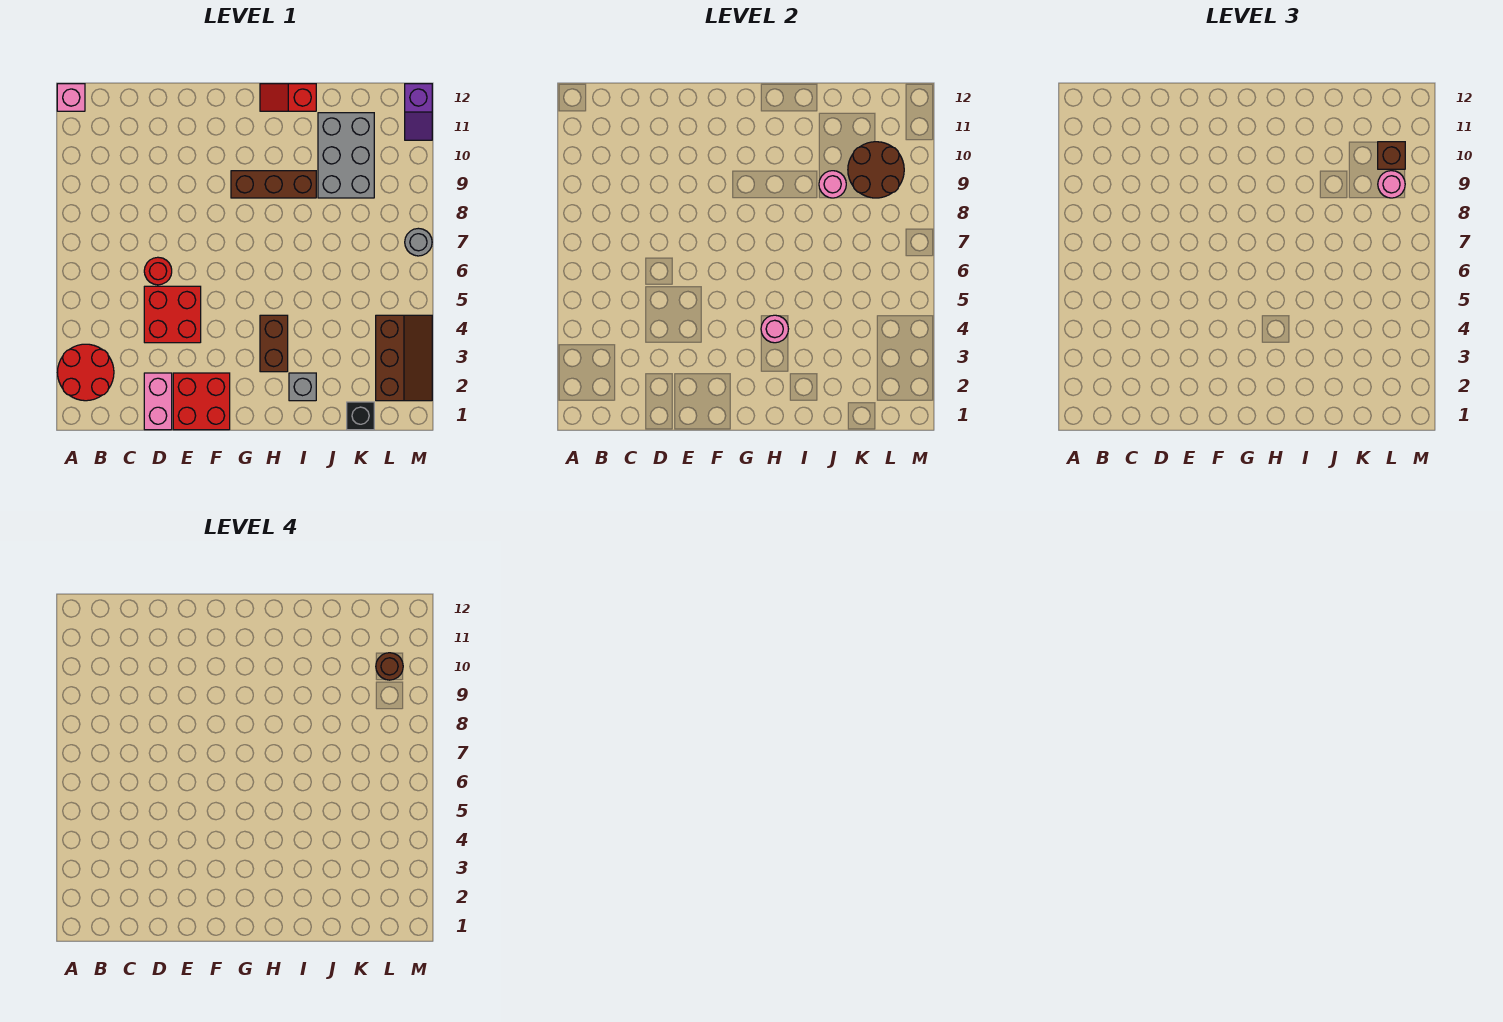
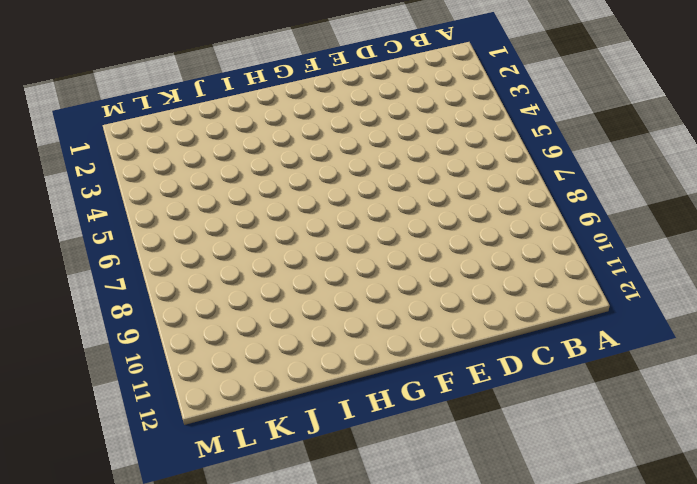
none -> red round brick A2:B3 level 1
none -> pink brick A12 level 1
none -> pink brick D1:D2 level 1

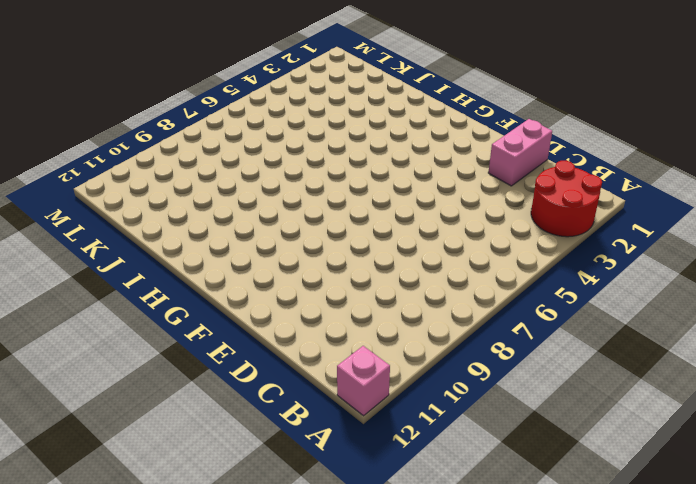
none -> red brick D4:E5 level 1
none -> red round brick D6 level 1
none -> red brick E1:F2 level 1

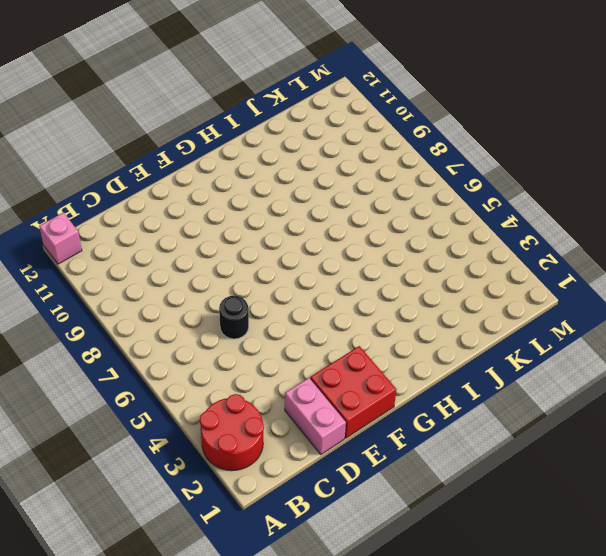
black round brick D6 level 1 -> red round brick D6 level 1
none -> red brick D4:E5 level 1
none -> brown brick G9:I9 level 1
none -> brown brick H3:H4 level 1

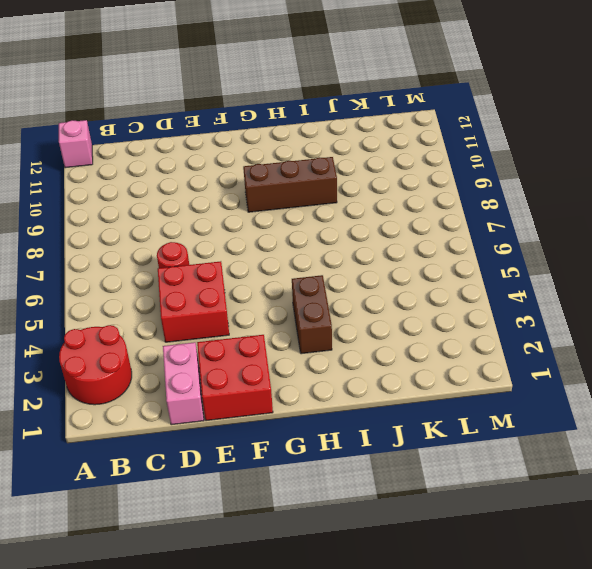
none -> red slope H12:I12 level 1 top I
none -> grey brick I2 level 1
none -> grey brick J9:K11 level 1

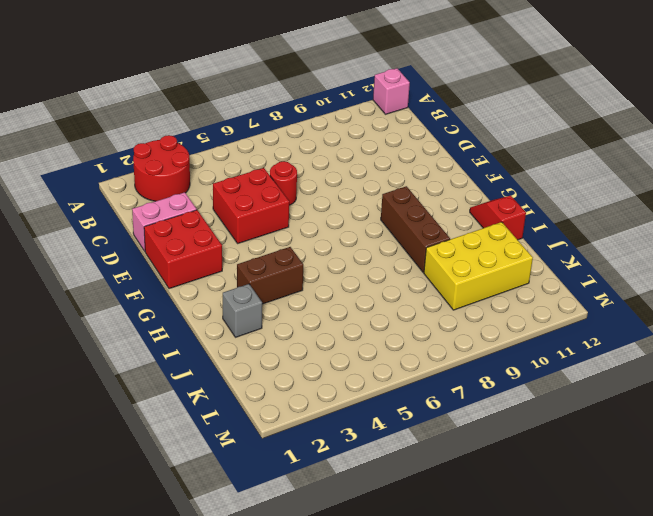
yellow brick J9:K11 level 1 -> grey brick J9:K11 level 1
none -> black brick K1 level 1
none -> brown slope L2:M4 level 1 top L
none -> grey round brick M7 level 1

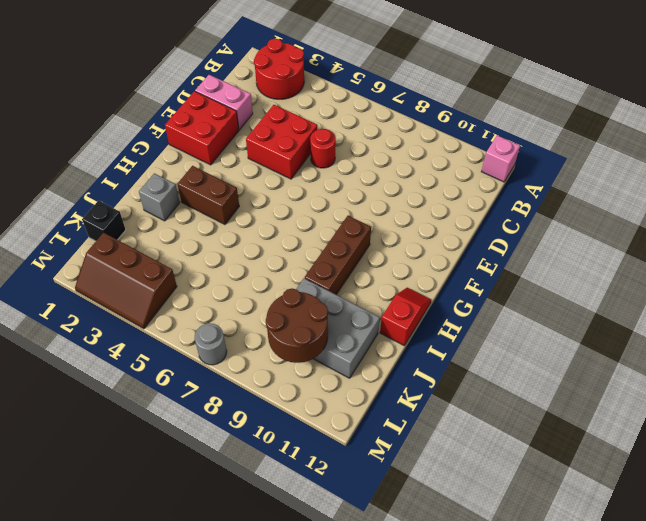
none -> purple slope M11:M12 level 1 top 12
none -> pink round brick H4 level 2
none -> pink round brick J9 level 2

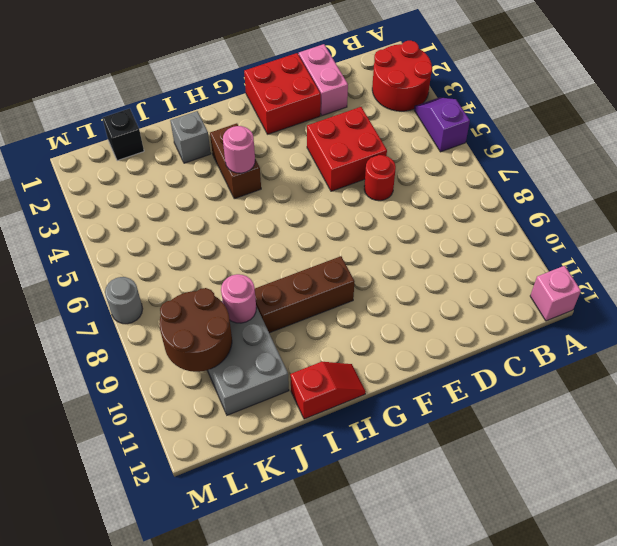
purple slope A4:A5 level 1 top 5 -> purple slope M11:M12 level 1 top 12
none -> brown slope L2:M4 level 1 top L
none -> pink round brick L9 level 3
none -> brown brick L10 level 3

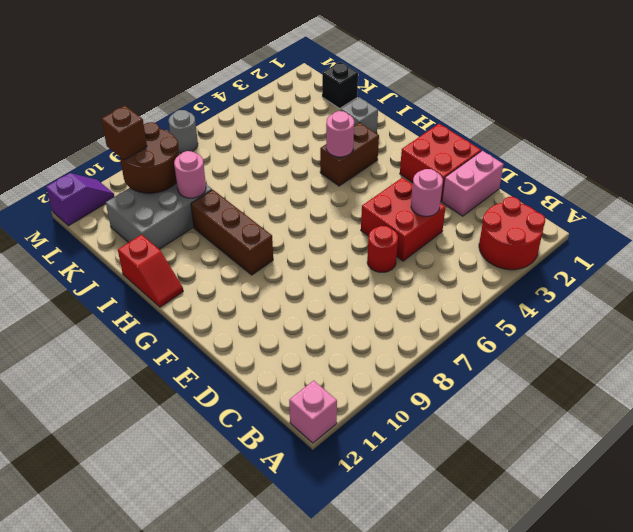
pink round brick D4 level 2 -> pink round brick L9 level 3
none -> brown slope L2:M4 level 1 top L
none -> brown round brick L10 level 4

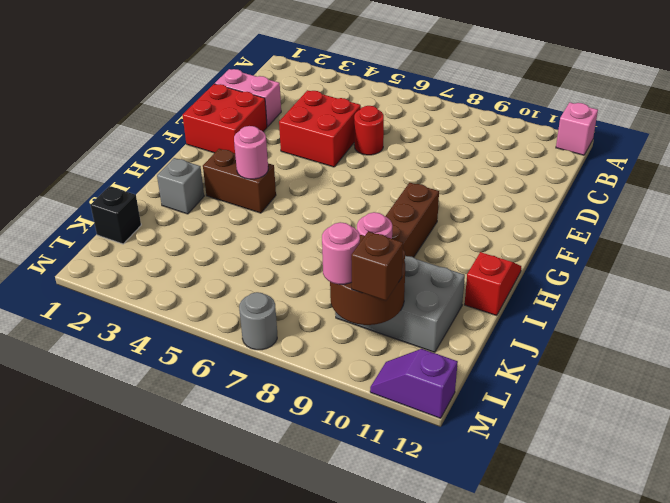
none -> red round brick A2:B3 level 1
none -> brown slope L2:M4 level 1 top L
none -> brown round brick L10 level 4

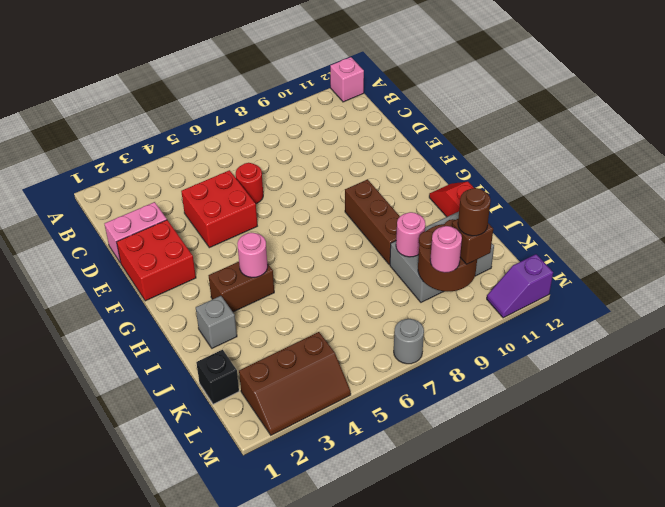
none -> red round brick A2:B3 level 1

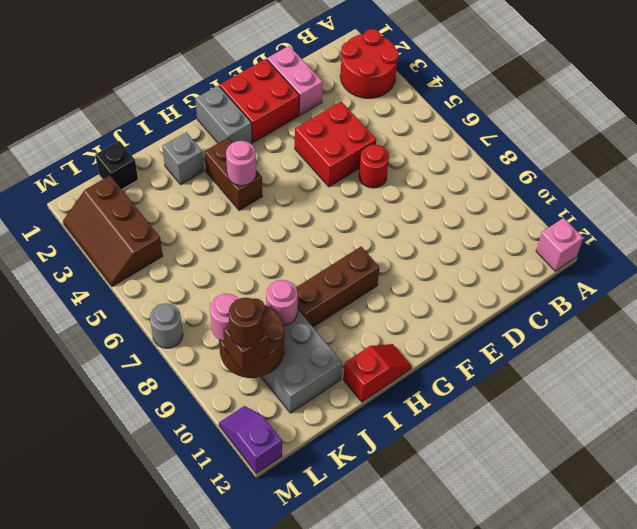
grey brick G1:G2 level 1 -> none

